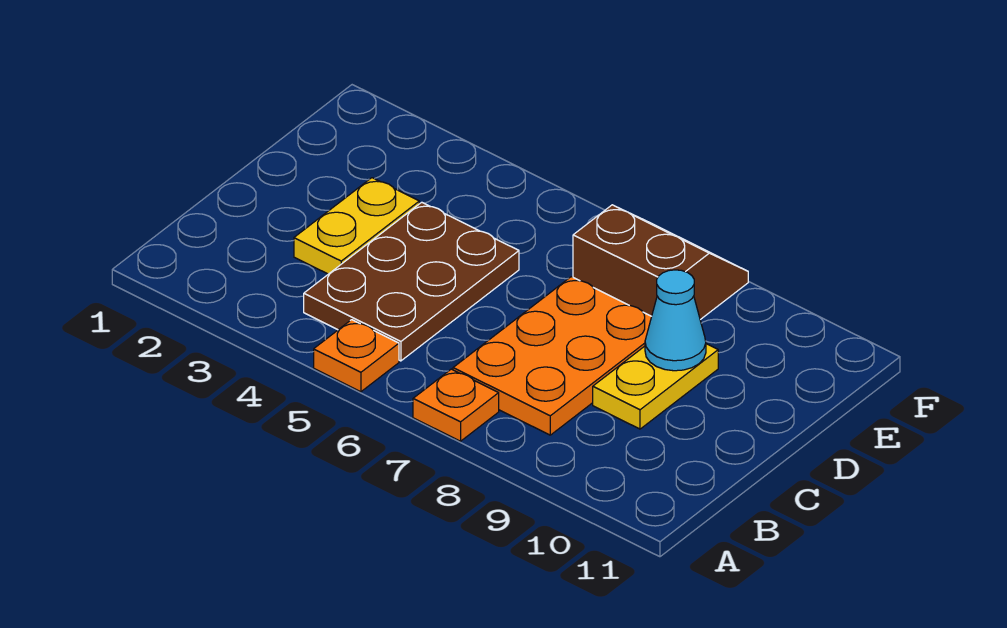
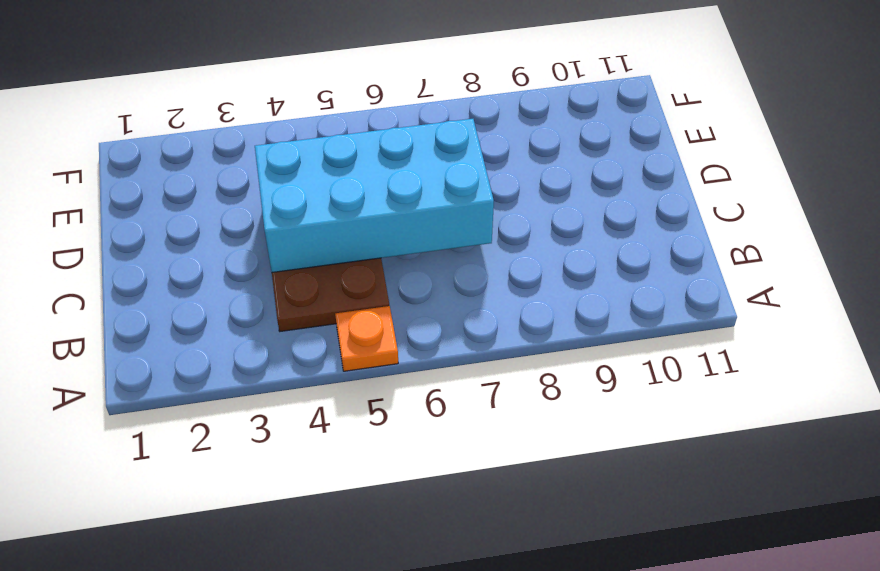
cyan brick C4:D7 level 2 -> none
none -> orange plate A7 level 1
none -> orange plate B7:D8 level 1

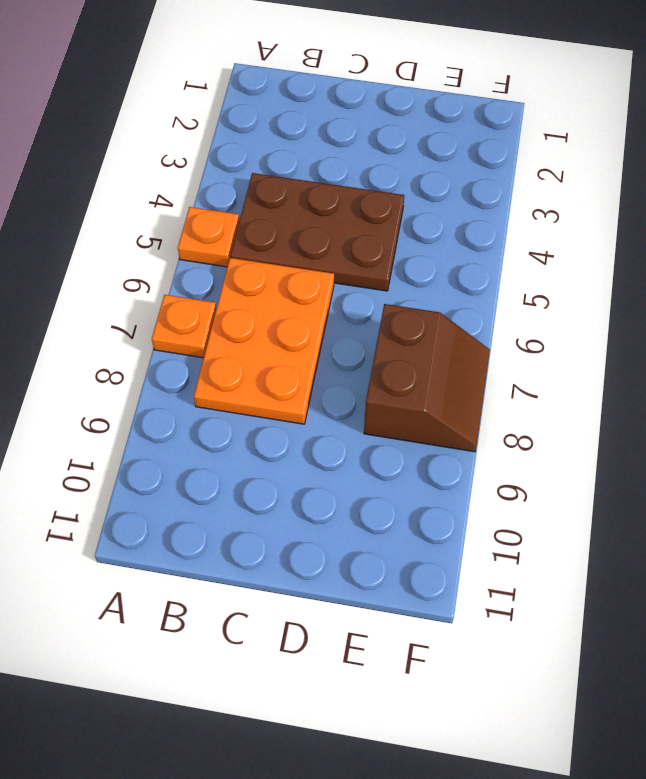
orange plate B6:C8 level 1 -> orange plate B7:D8 level 1
none -> yellow plate C3:D3 level 1
none -> yellow plate C9:D9 level 1

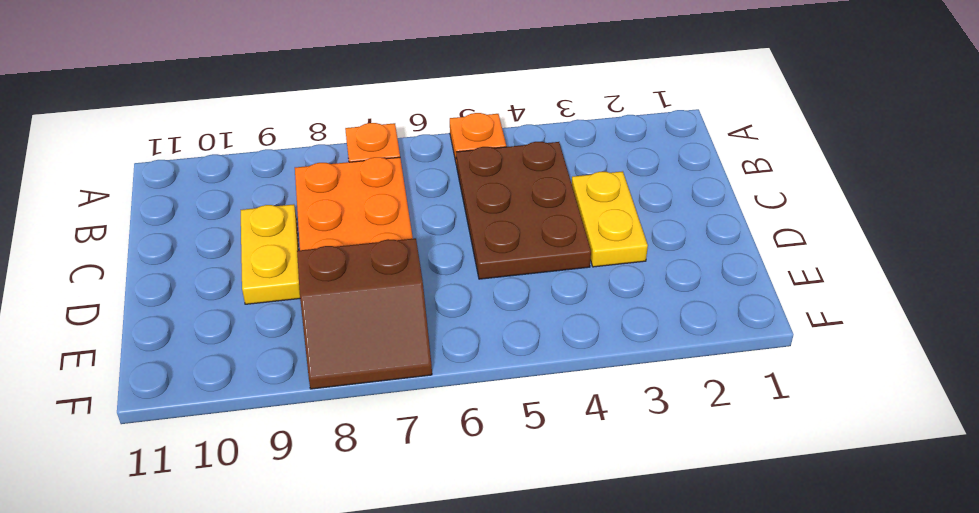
none -> cyan cone D9 level 2

